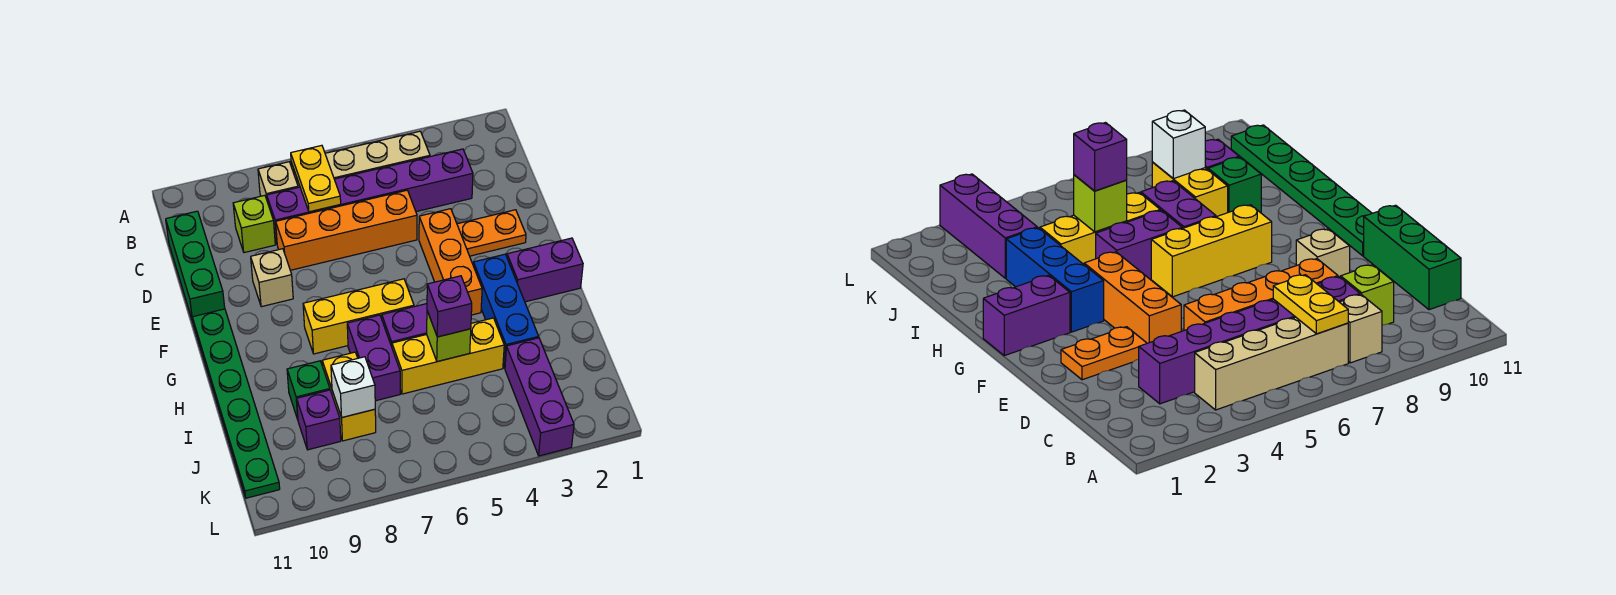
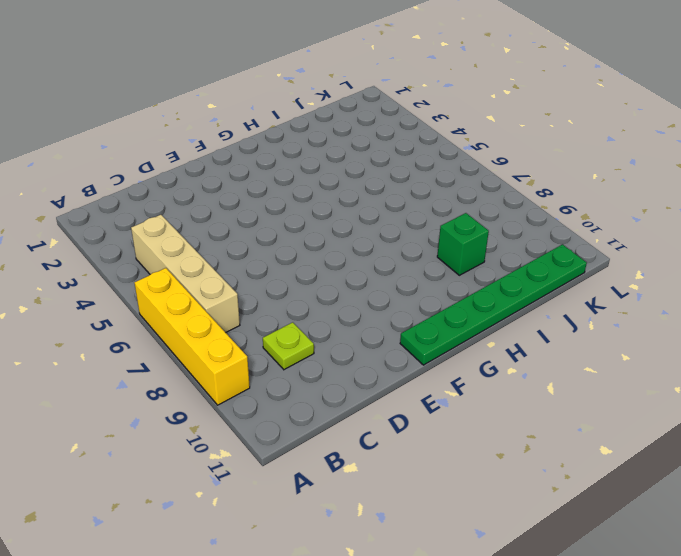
yellow brick A6:A9 level 1 -> none
lime plate C9 level 1 -> lime brick C9 level 1
none -> tan brick B8 level 1
none -> purple brick C3:C8 level 1
none -> green brick C11:E11 level 1

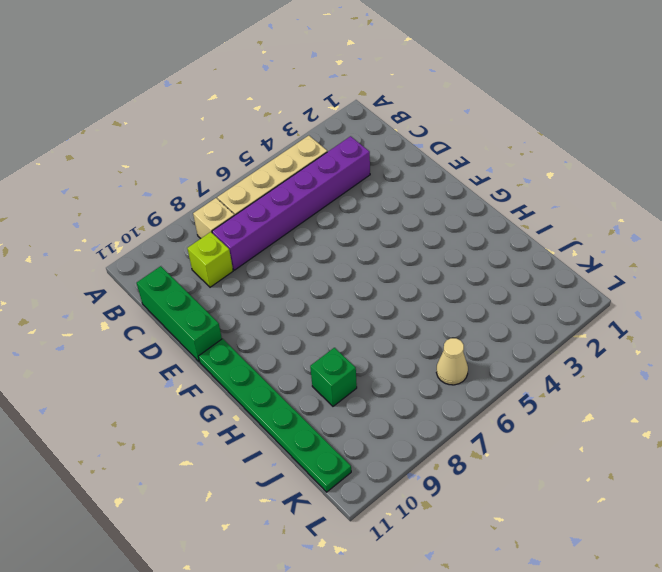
tan cone K6 level 1 -> none
none -> orange brick D5:D8 level 1
none -> orange plate E2:E3 level 1
none -> orange brick E4:G4 level 1

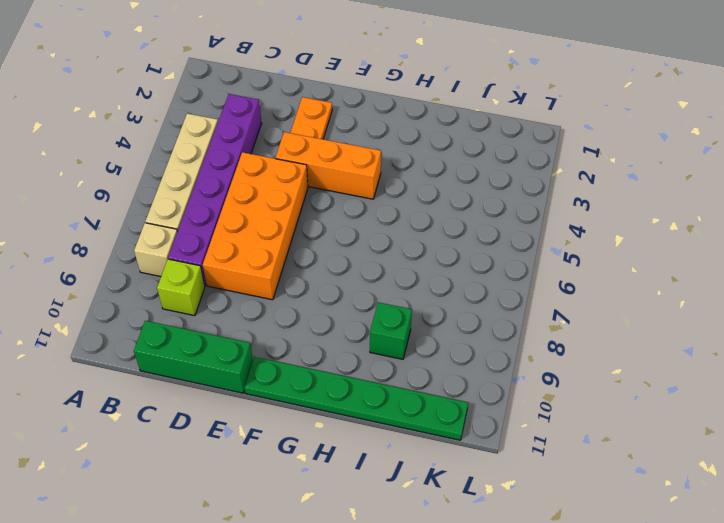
orange brick D5:E8 level 1 -> orange brick D5:D8 level 1
none -> tan brick E9 level 1
none -> purple brick G1:G2 level 1
none -> blue brick G3:I3 level 1

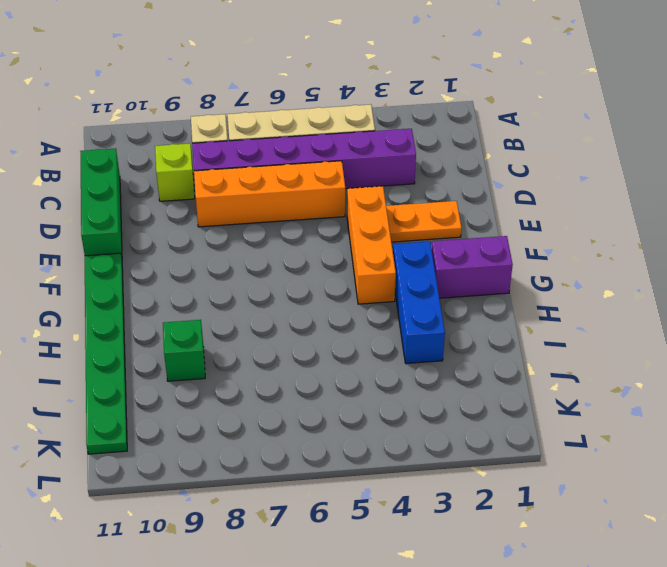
none -> tan brick E9 level 1
none -> yellow brick G6:G8 level 1
none -> purple brick H5:H6 level 1

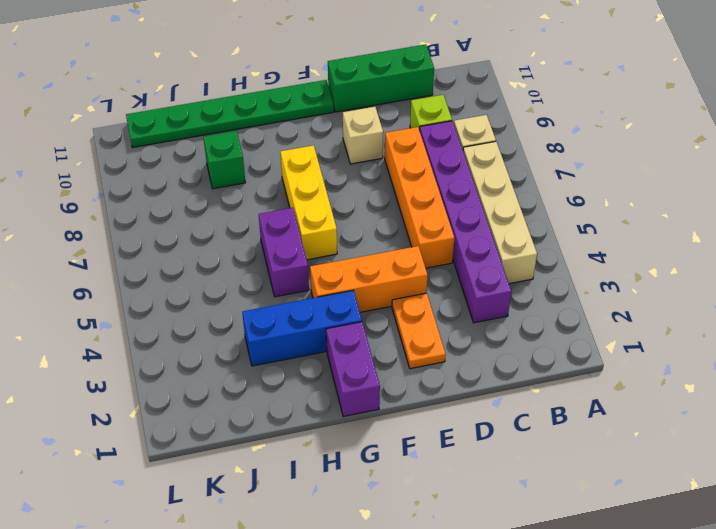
none -> purple brick H7:I7 level 1
none -> yellow brick I4:I6 level 1
none -> yellow brick I8:J8 level 1

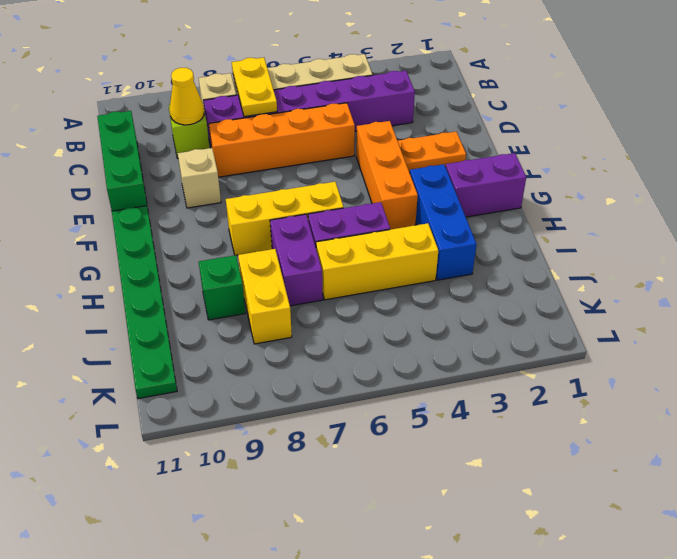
yellow cone C9 level 2 -> none
none -> purple brick J3:L3 level 1
none -> purple brick J9 level 1
none -> lime brick I5 level 2

